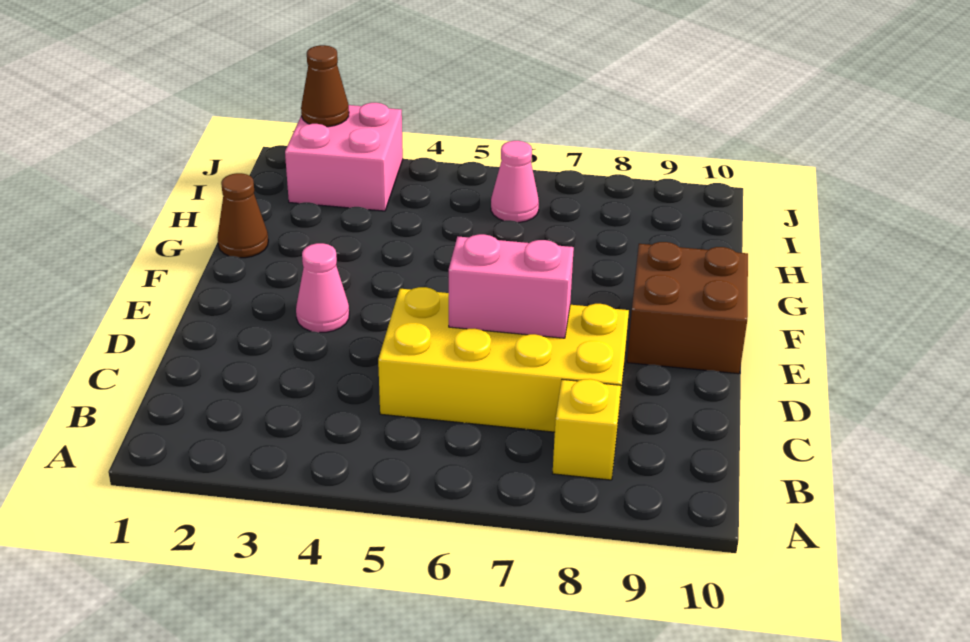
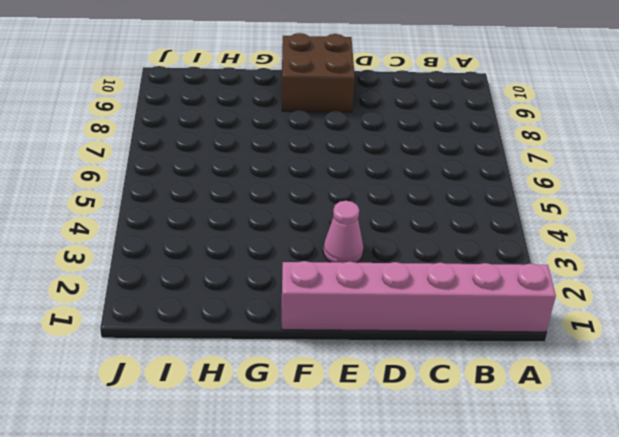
pink brick A1:F1 level 1 -> none
none -> yellow brick B8 level 1
none -> yellow brick C5:D8 level 1

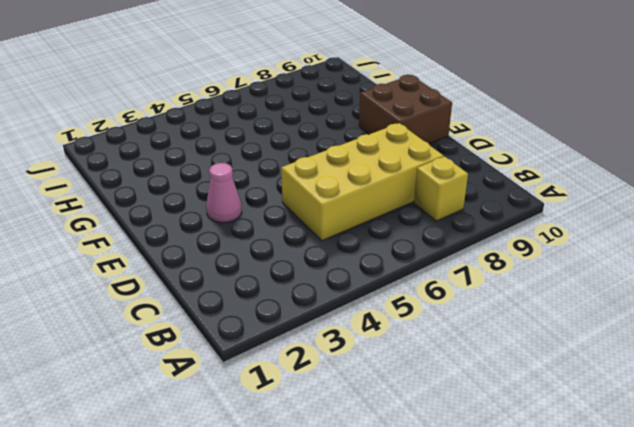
none -> brown cone G1 level 1
none -> pink brick I2:J3 level 1

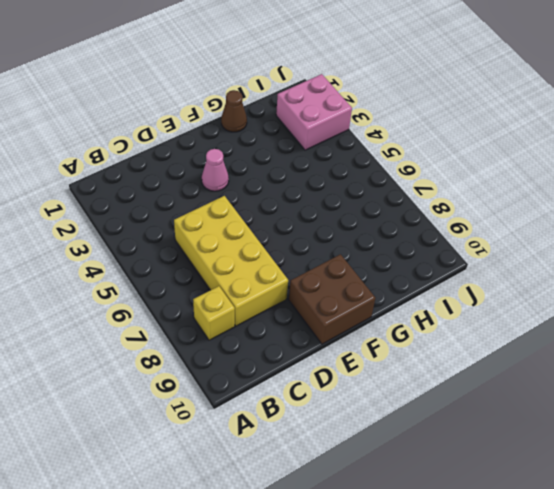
none -> pink cone I6 level 1
none -> pink brick D6:D7 level 2

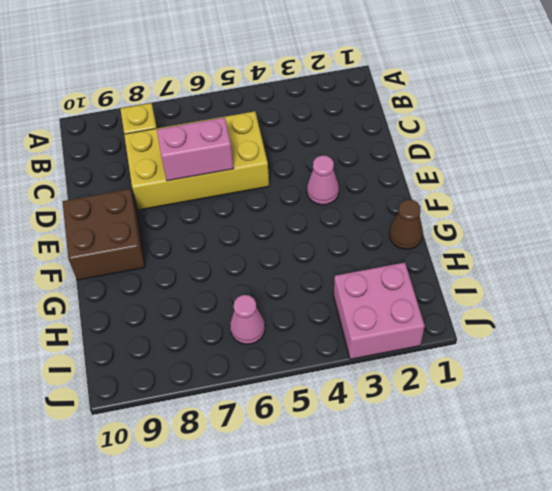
none -> brown cone J2 level 2

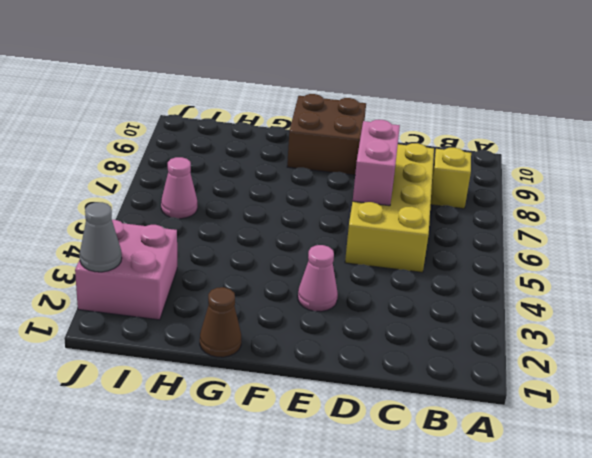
grey cone J2 level 2 -> brown cone J2 level 2

